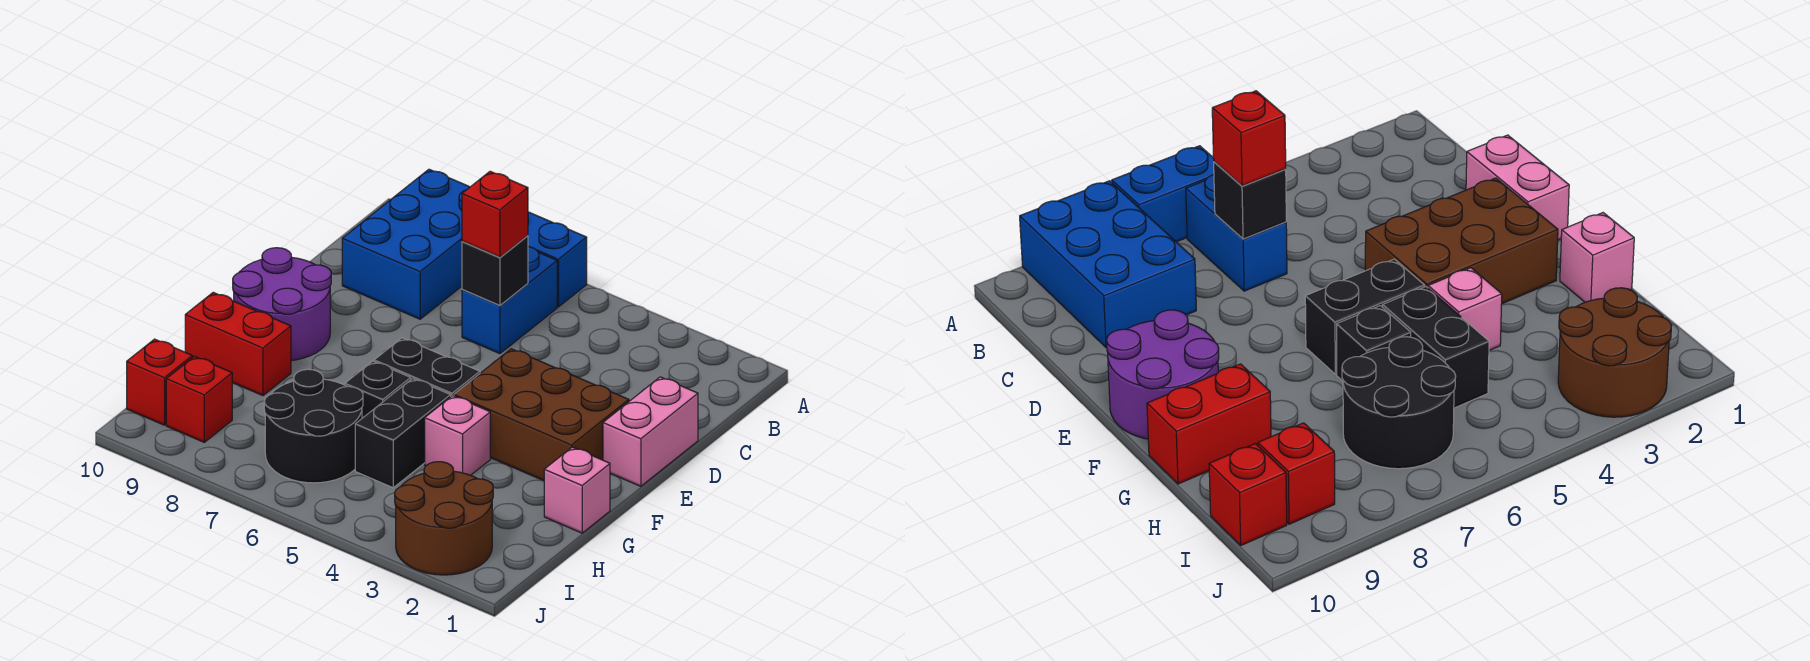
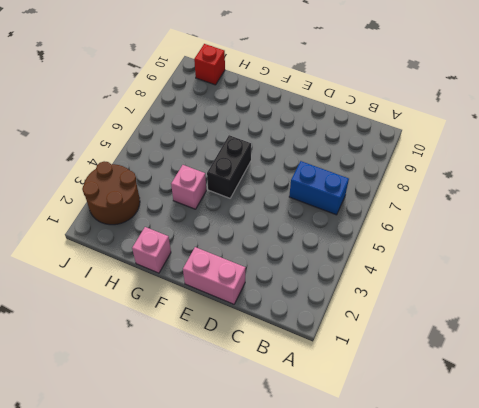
none -> blue brick A6:A7 level 1
none -> blue brick A8:C9 level 1
none -> brown brick E2:F4 level 1

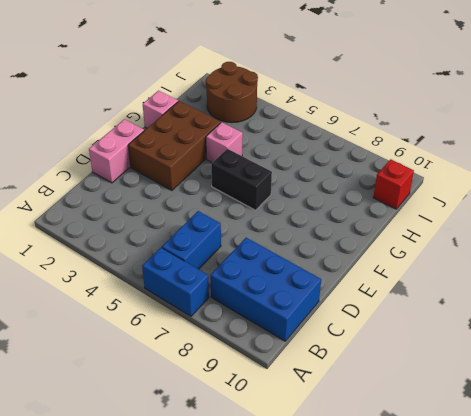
blue brick B8:C10 level 1 -> blue brick A8:C9 level 1
brown brick E2:G3 level 1 -> brown brick E2:F4 level 1
none -> purple round brick E9:F10 level 1
none -> black brick G5:H5 level 1
none -> black brick G6 level 1

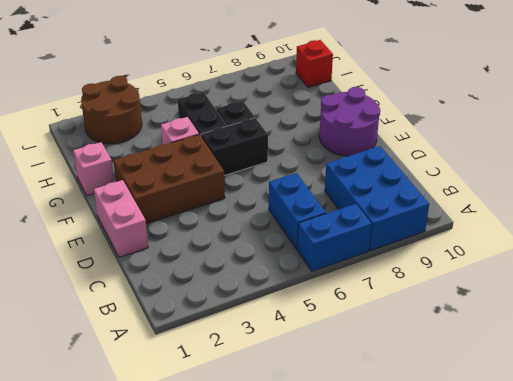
none -> red brick G9:G10 level 1
none -> black round brick H6:I7 level 1
none -> red brick I9 level 1

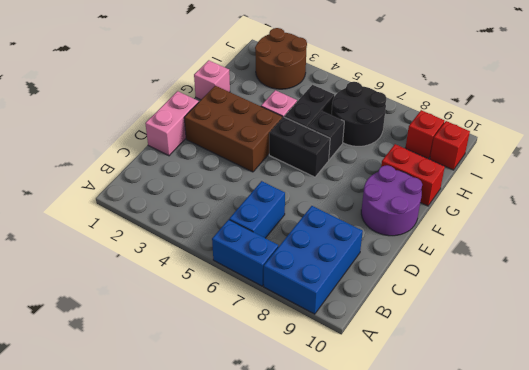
none -> black brick C6 level 2
none -> red brick C6 level 3

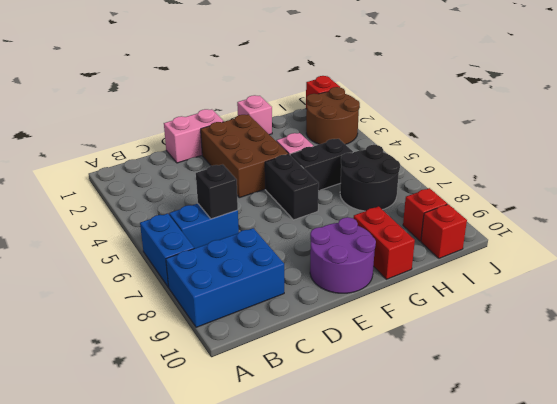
red brick J1 level 1 -> red brick C6 level 3
none -> black brick G6 level 1

